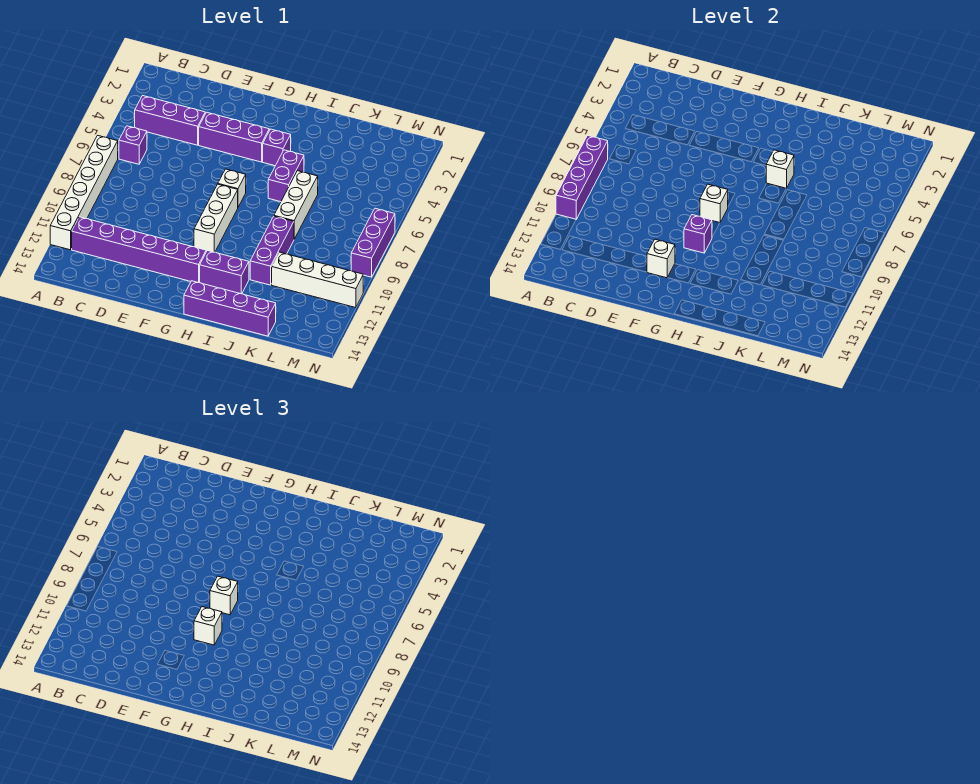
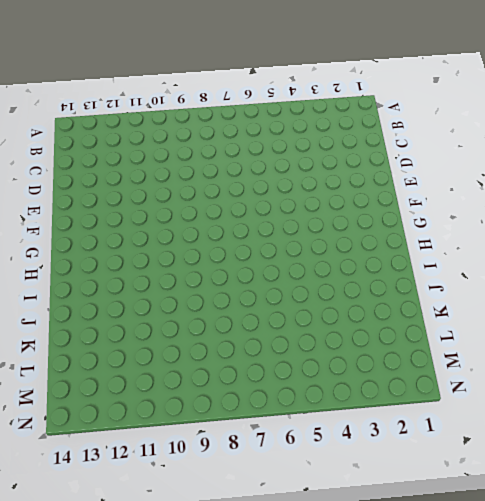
none -> white brick A7:A12 level 1
none -> purple brick B4:D4 level 1
none -> purple brick B6 level 1

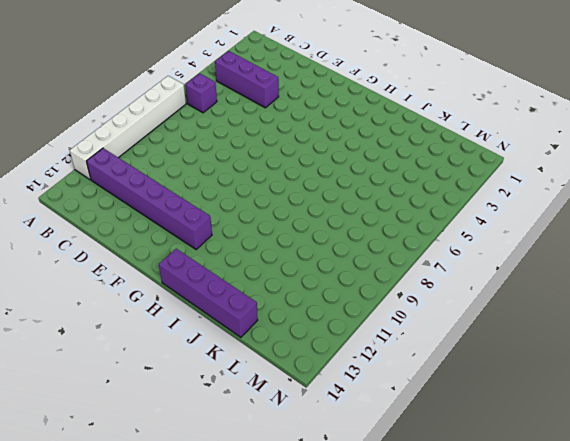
none -> purple brick E4:G4 level 1
none -> white brick G7 level 1
none -> white brick G8:G10 level 1

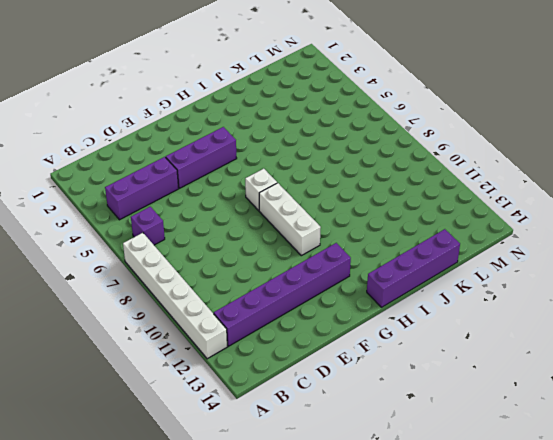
none -> purple brick H4 level 1
none -> purple brick H12:I12 level 1
none -> purple brick I5:I6 level 1

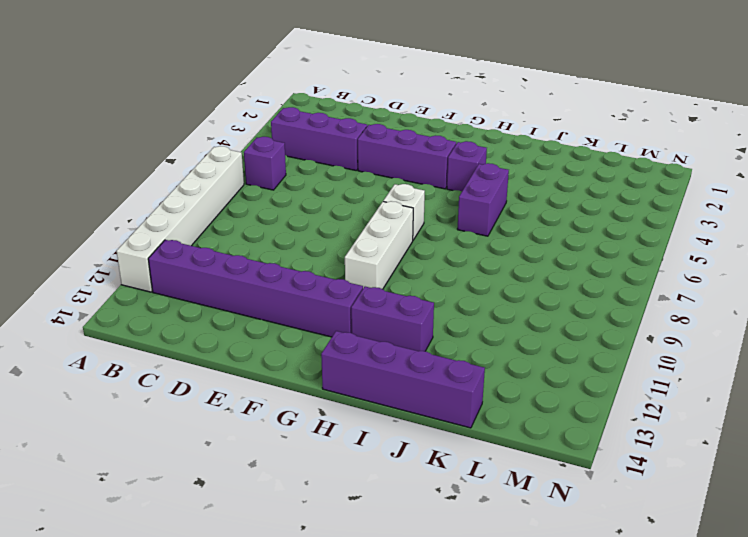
none -> white brick J6:J8 level 1
none -> purple brick J9:J11 level 1
none -> white brick K11:N11 level 1

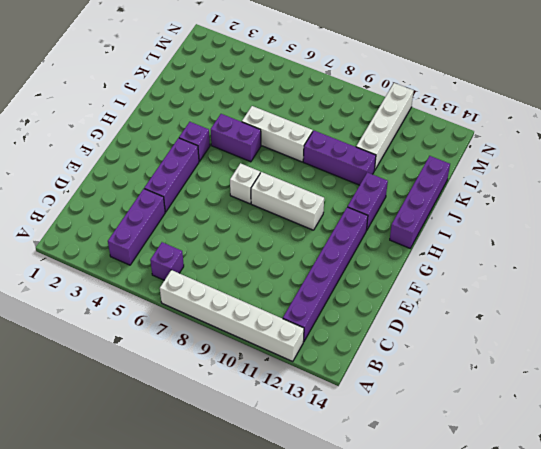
none -> purple brick N7:N9 level 1
none -> purple brick A7:A10 level 2
none -> white brick F12 level 2

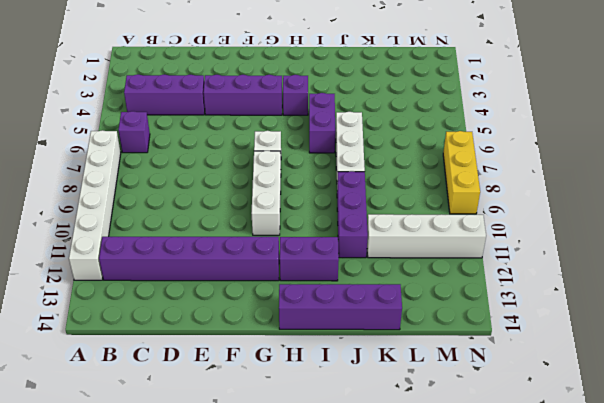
yellow brick N7:N9 level 1 -> purple brick N7:N9 level 1
none -> purple brick A7:A10 level 2
none -> white brick F12 level 2
none -> white brick G8 level 2

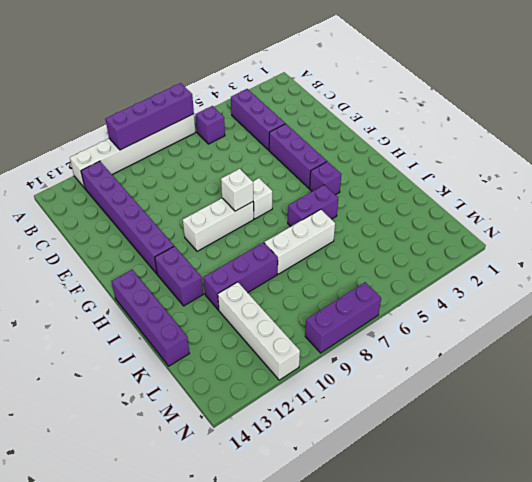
none -> white brick F12 level 2
none -> purple brick G10 level 2
none -> white brick I5 level 2

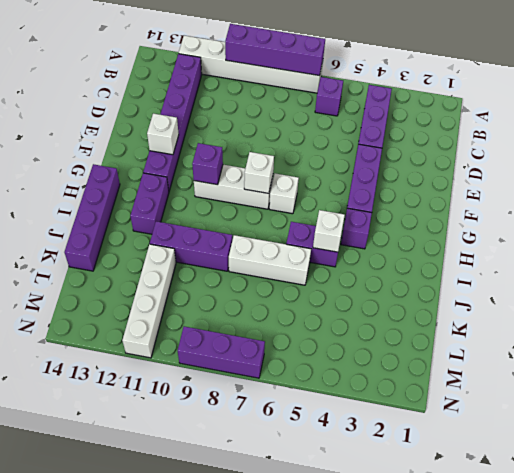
none -> white brick G8 level 3
none -> white brick G10 level 3

